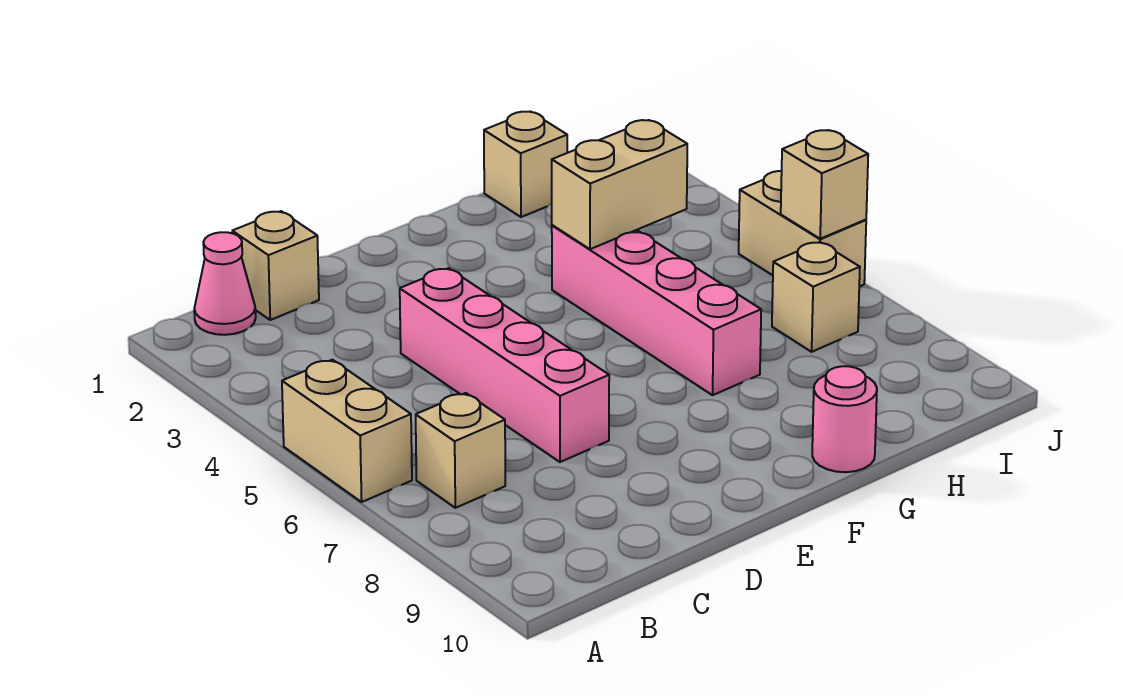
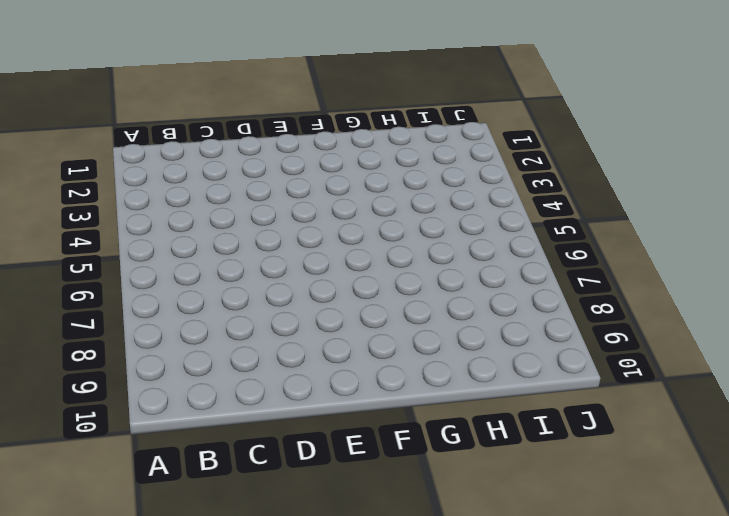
none -> tan brick A5:A6 level 1
none -> pink cone B1 level 1
none -> tan brick B7 level 1

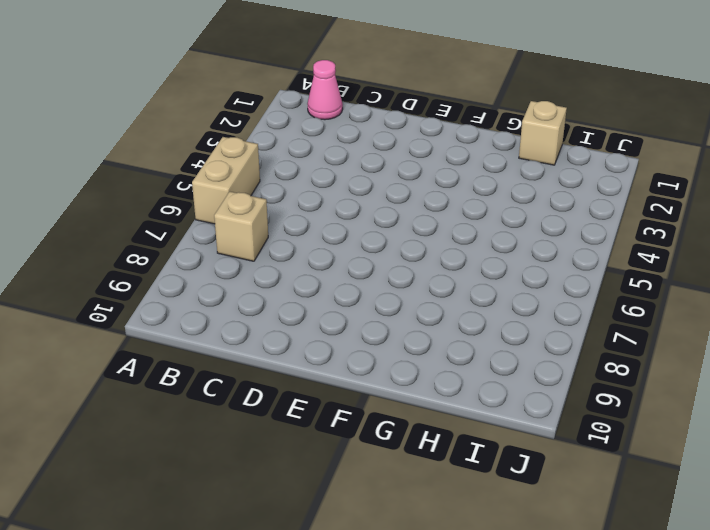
none -> tan brick C1 level 1
none -> pink brick D4:D7 level 1
none -> pink brick G4:G7 level 1

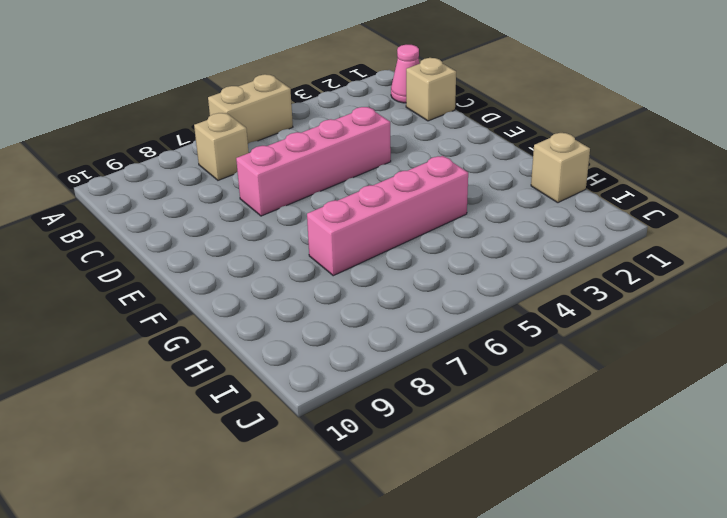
none -> pink round brick G10 level 1
none -> tan brick I7 level 1
none -> tan brick J5:J6 level 1

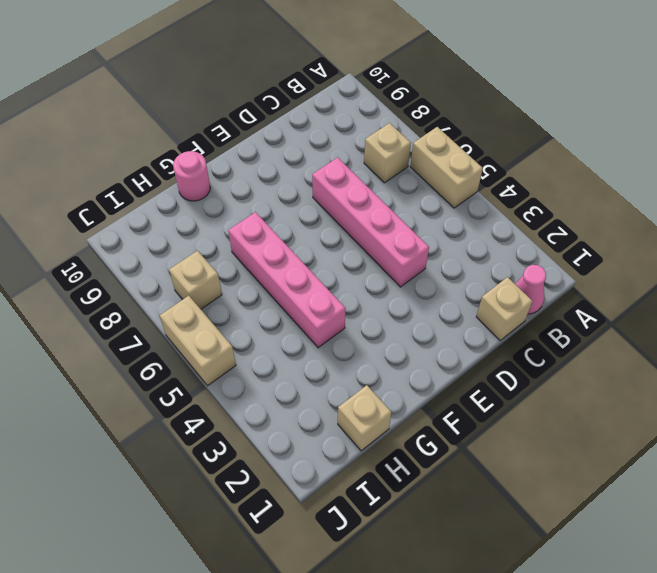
none -> tan brick G4:H4 level 2
none -> tan brick J6 level 2

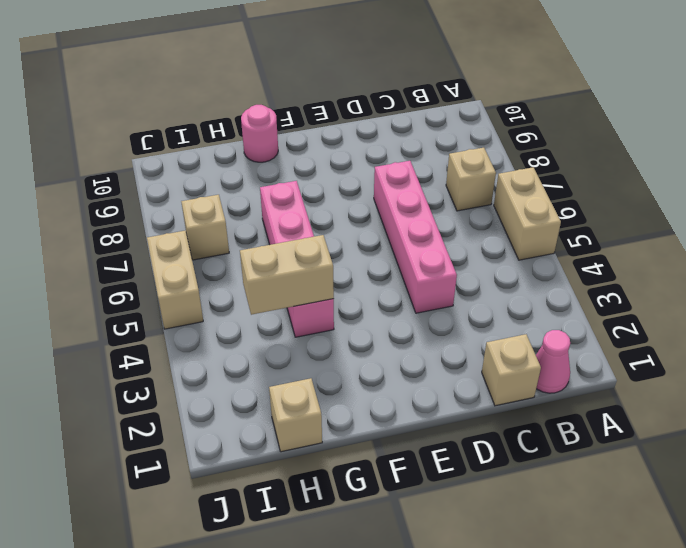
none -> tan brick J6 level 2

